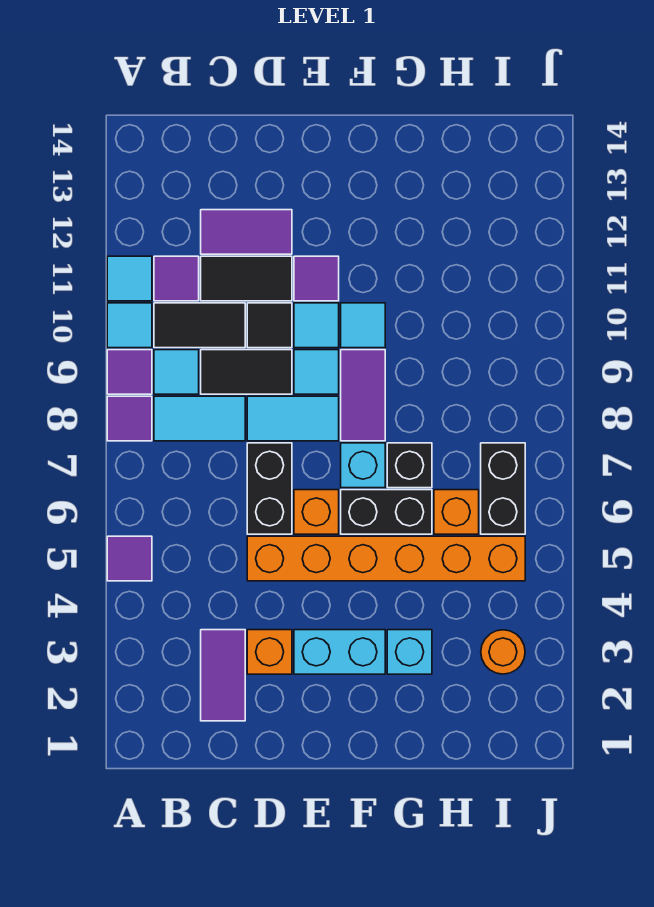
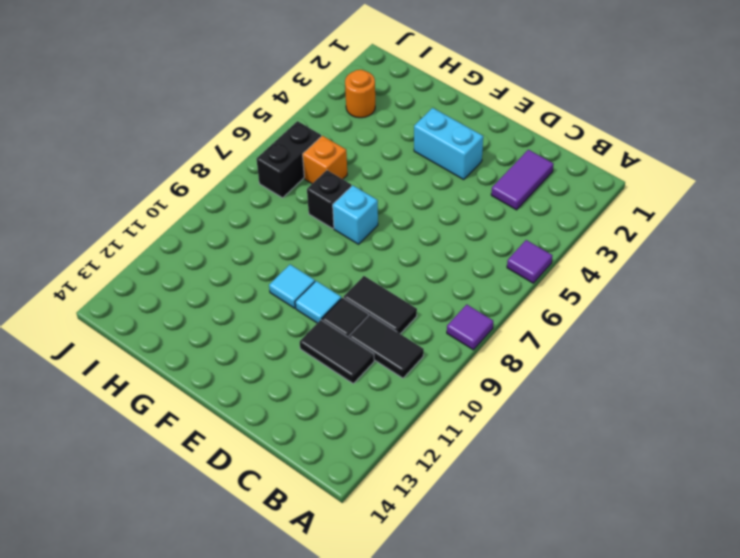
none -> purple tile A9 level 1
none -> cyan tile A10 level 1
none -> cyan tile A11 level 1
none -> cyan tile B8:C8 level 1

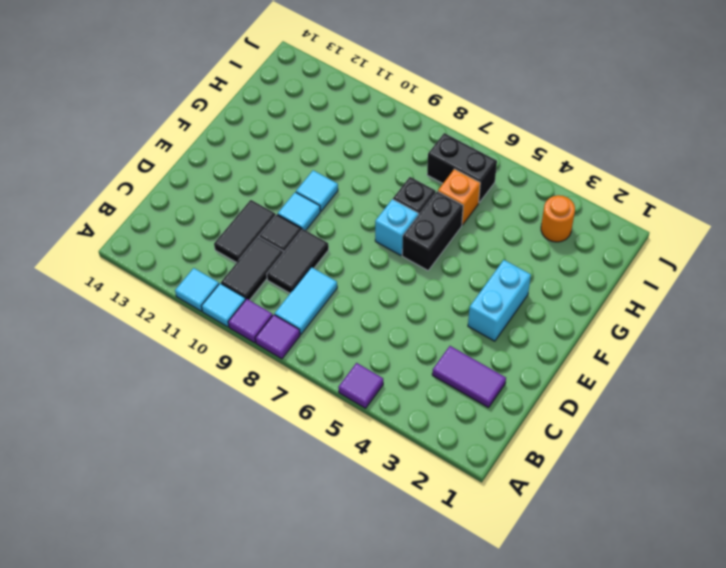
none -> cyan tile B9 level 1
none -> purple tile B11 level 1
none -> purple tile C12:D12 level 1
none -> orange brick D3 level 1

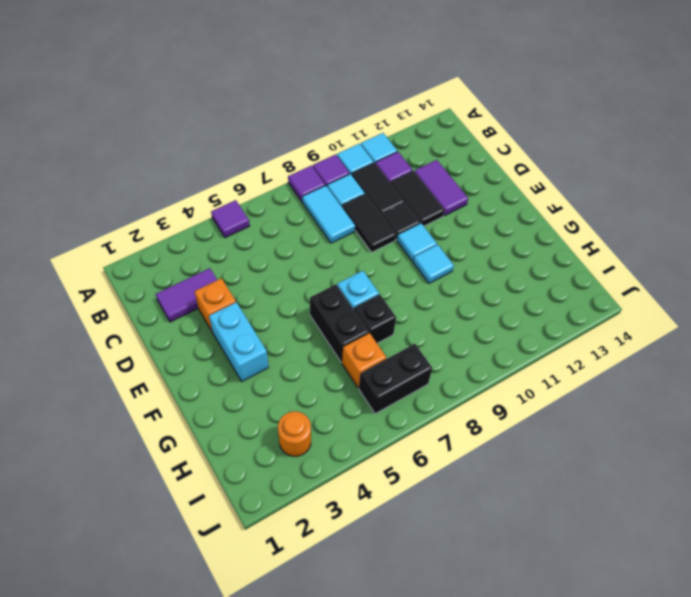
none -> orange brick D5:I5 level 1
none -> black brick D6:D7 level 1
none -> cyan tile D8:E8 level 1
none -> orange brick E6 level 1

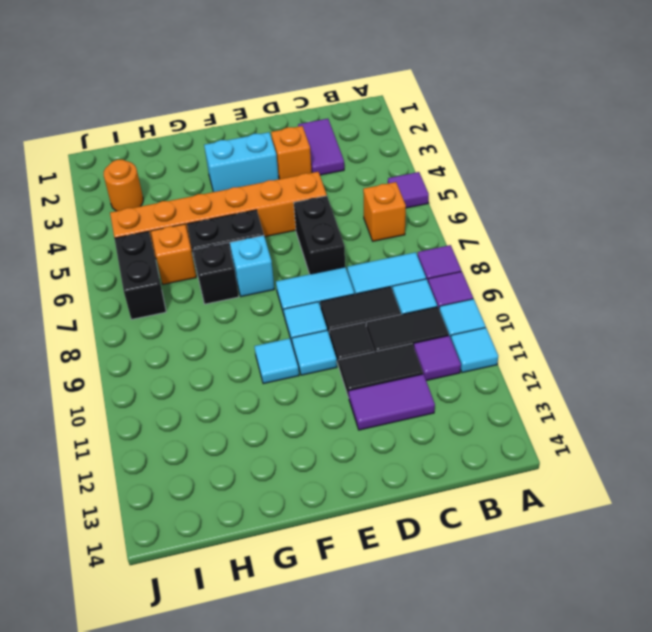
orange brick B6 level 1 -> orange brick E6 level 1
none -> purple tile E11 level 1
none -> purple tile F8:F9 level 1
none -> cyan brick G3 level 1

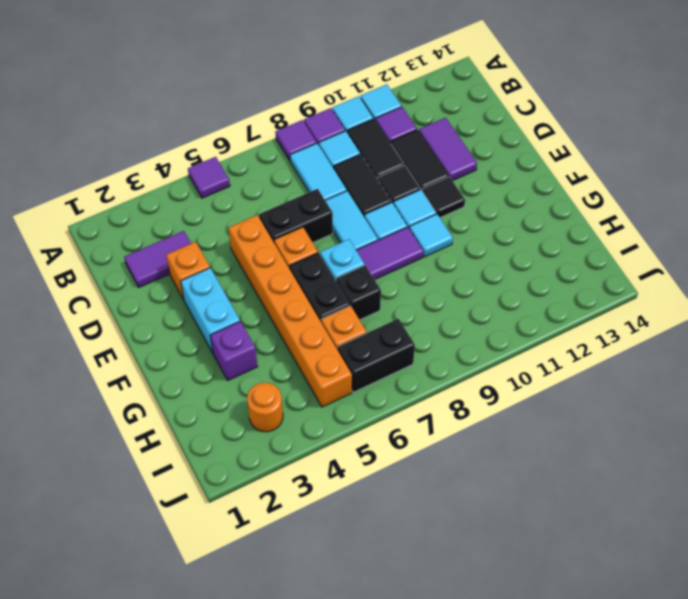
black tile E11 level 1 -> purple tile E11 level 1
purple brick G3 level 1 -> cyan brick G3 level 1

